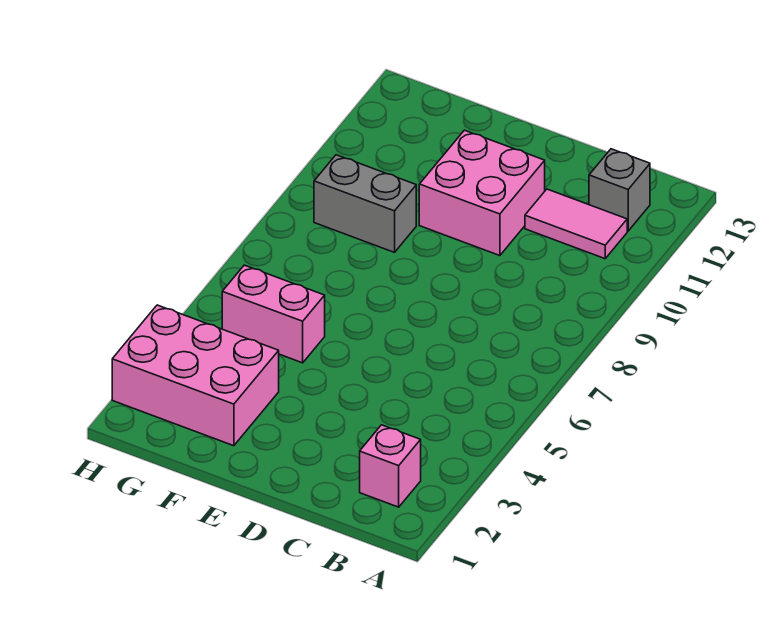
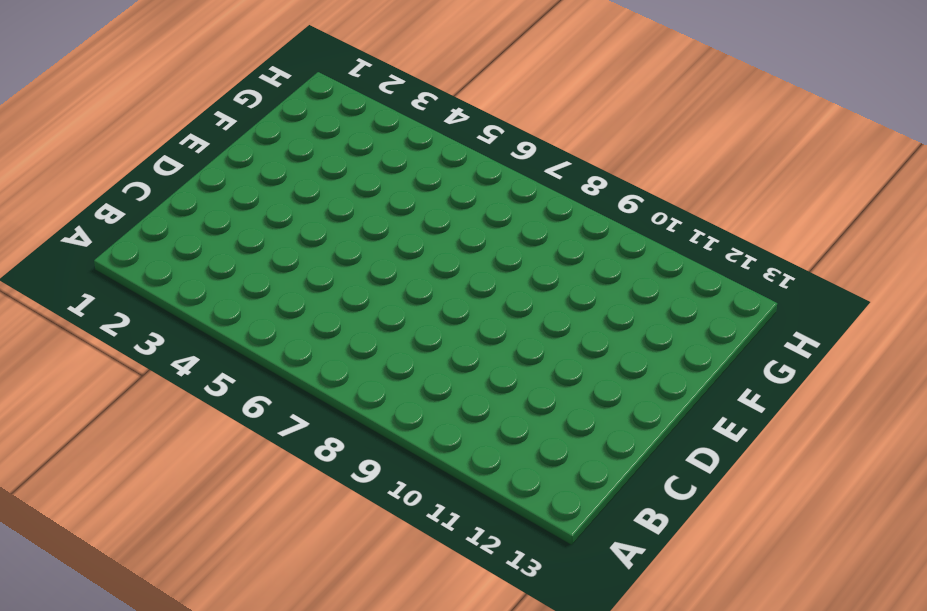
none -> pink brick B2 level 1
none -> pink tile B11:C11 level 1

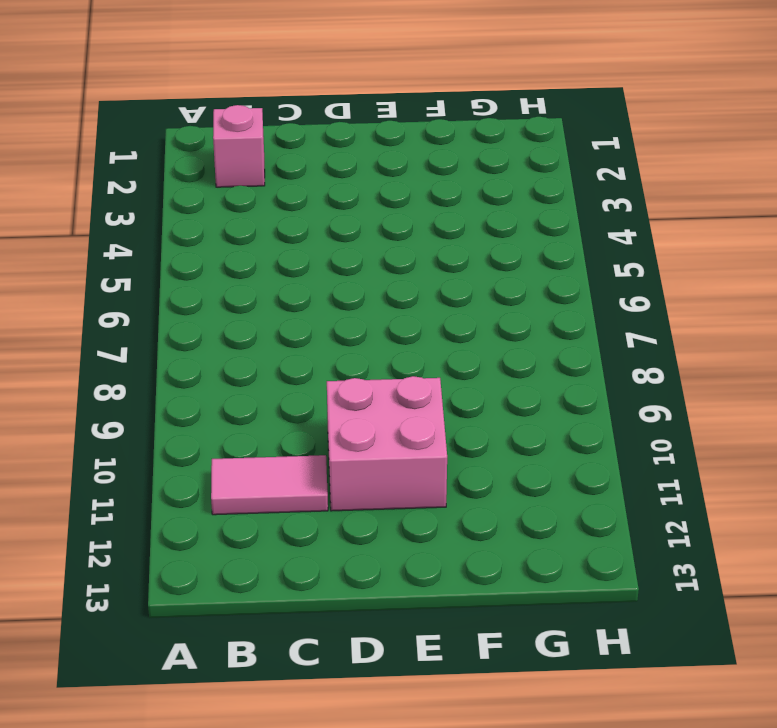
none -> grey brick B12 level 1
none -> pink brick F2:H3 level 1

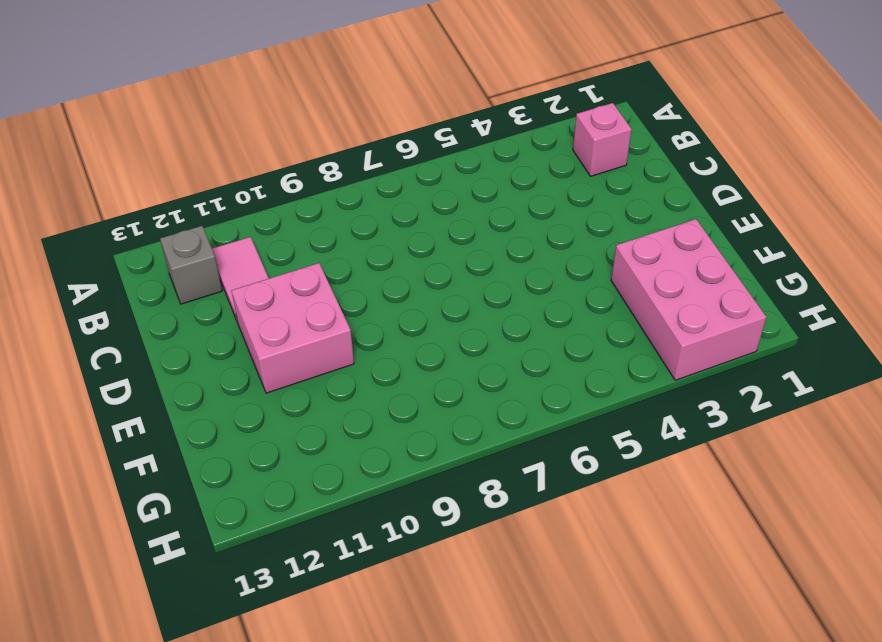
none -> pink brick F5:G5 level 1
none -> grey brick F9:G9 level 1

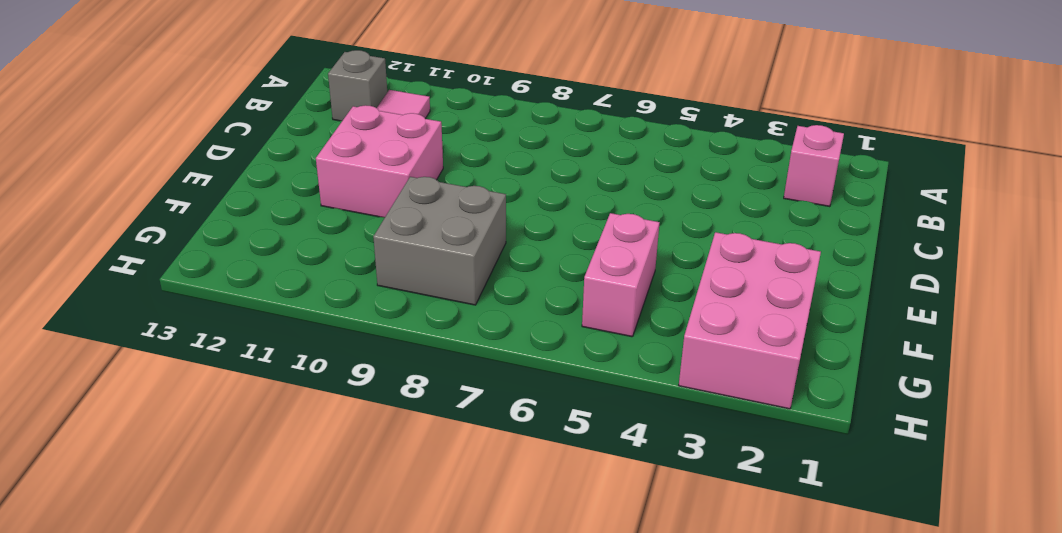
grey brick F8:G9 level 1 -> grey brick F9:G9 level 1

